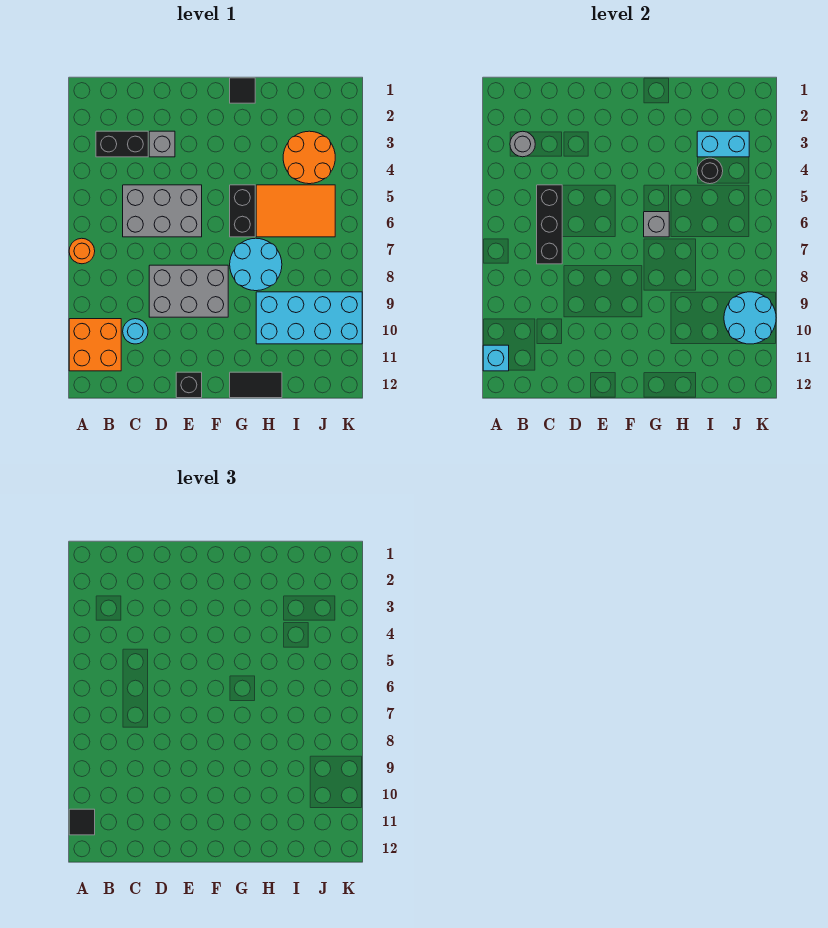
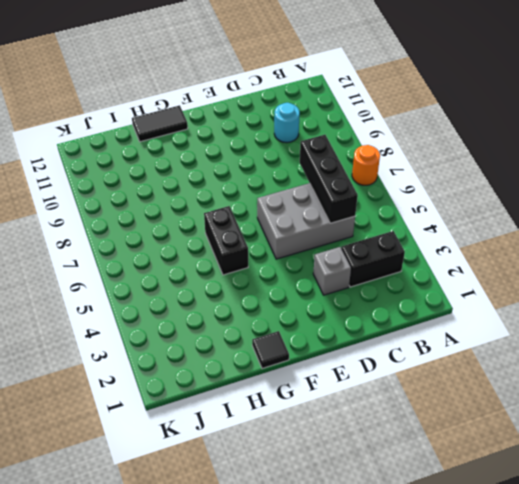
none -> orange brick A10:B11 level 1
none -> grey brick D8:F9 level 1
none -> black brick E12 level 1

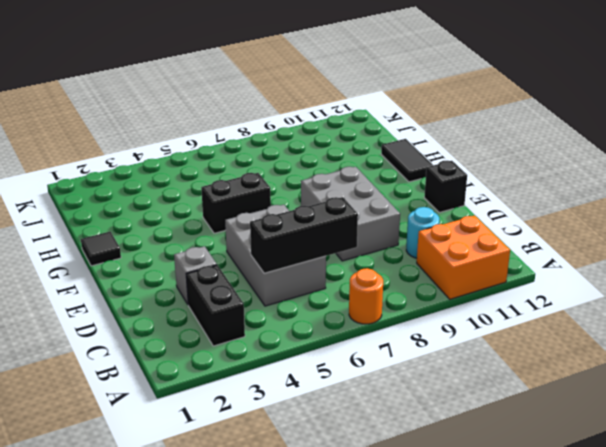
none -> cyan round brick G7:H8 level 1
none -> orange tile H5:J6 level 1
none -> cyan brick H9:K10 level 1

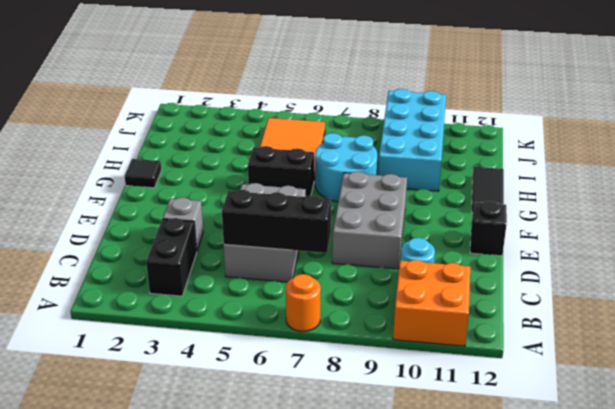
none -> orange round brick I3:J4 level 1
none -> cyan brick A11 level 2
none -> grey round brick B3 level 2

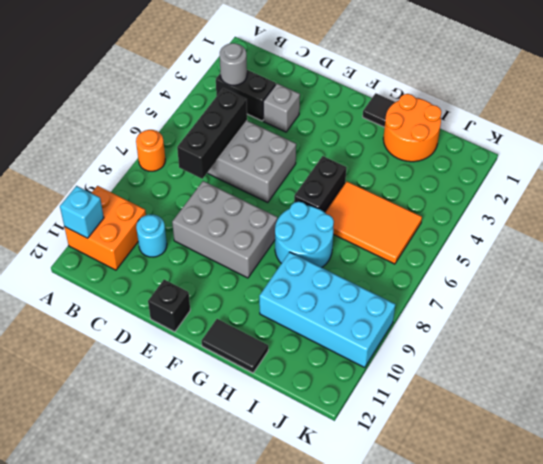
orange round brick H1:I2 level 1 -> orange round brick I3:J4 level 1
none -> grey brick G6 level 2
none -> cyan brick I3:J3 level 2
none -> black round brick I4 level 2

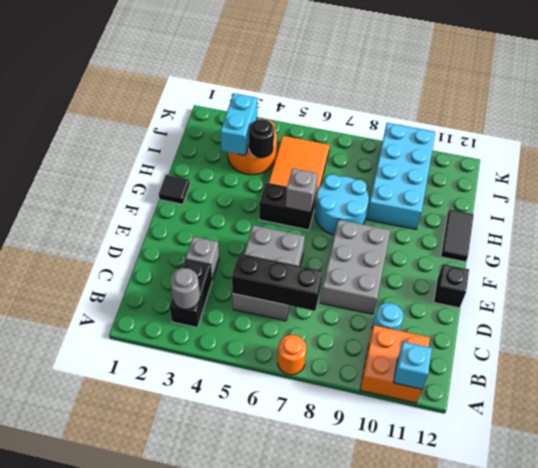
none -> cyan round brick J9:K10 level 2
none -> black tile A11 level 3

